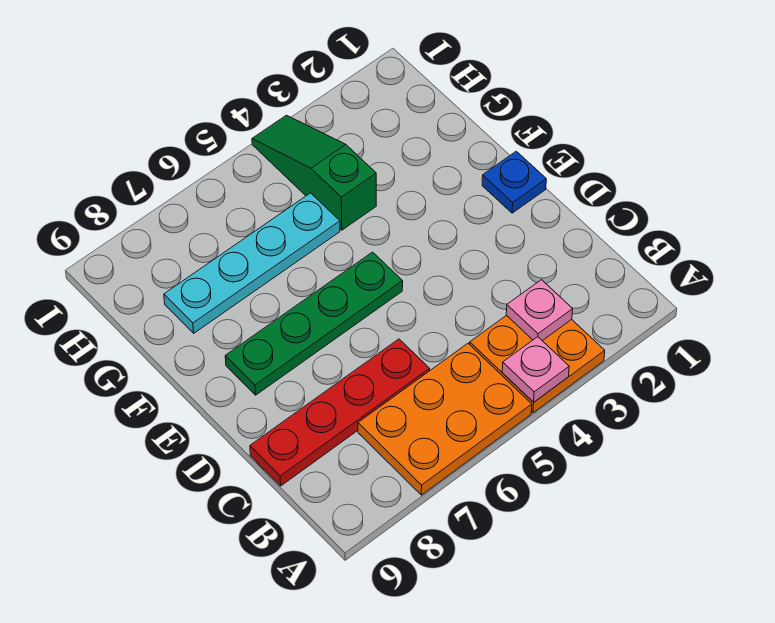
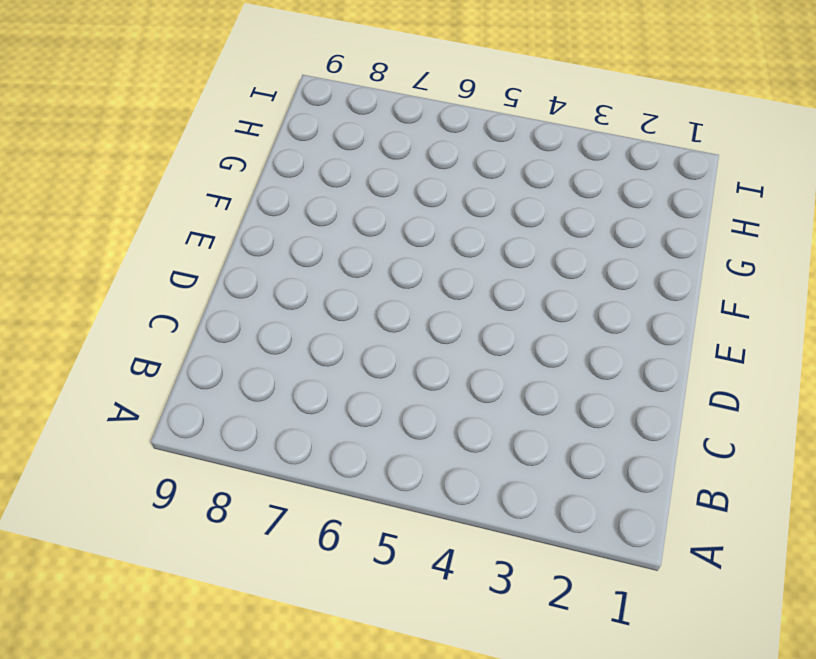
none -> orange plate A3:B4 level 1
none -> orange plate A5:B7 level 1

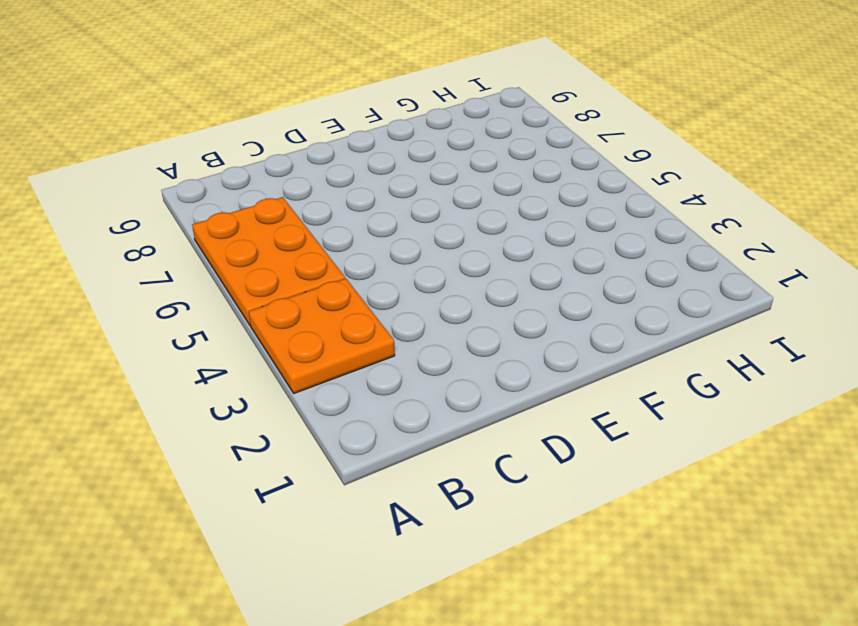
none -> red plate C6:C9 level 1
none -> blue plate E1 level 1

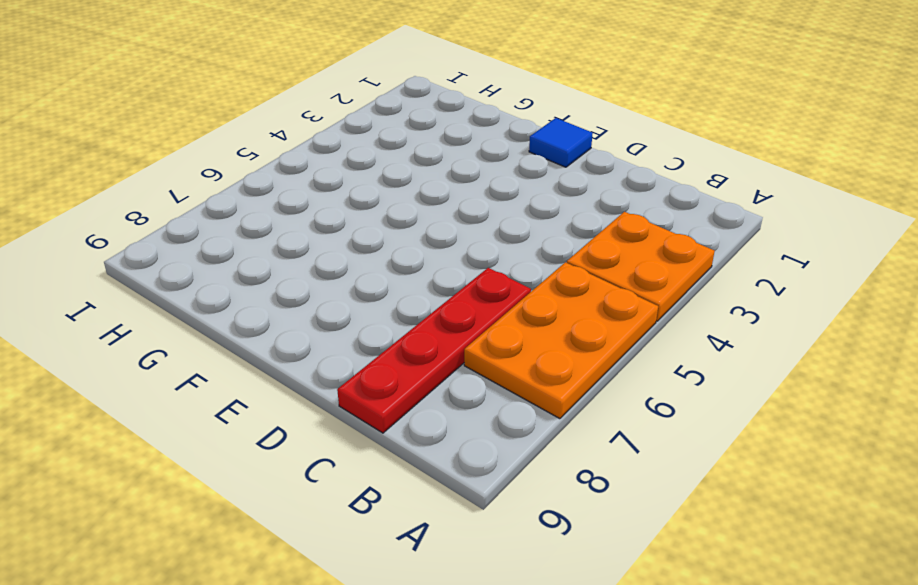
blue tile E1 level 1 -> blue plate E1 level 1
none -> green plate E5:E8 level 1
none -> green slope G4:I4 level 1 top G

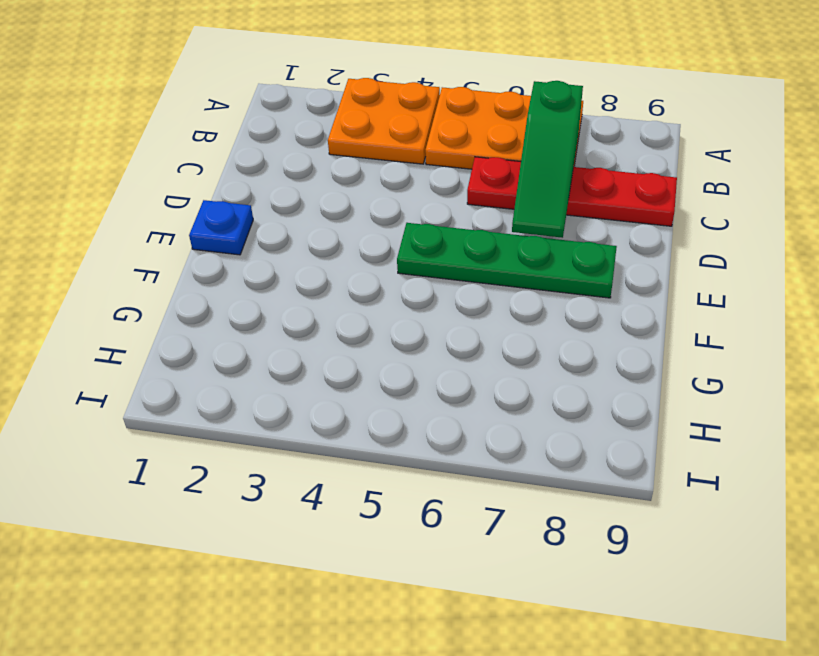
green slope B7:D7 level 2 top B -> green slope G4:I4 level 1 top G
none -> cyan plate G5:G8 level 1
none -> pink plate A4 level 2

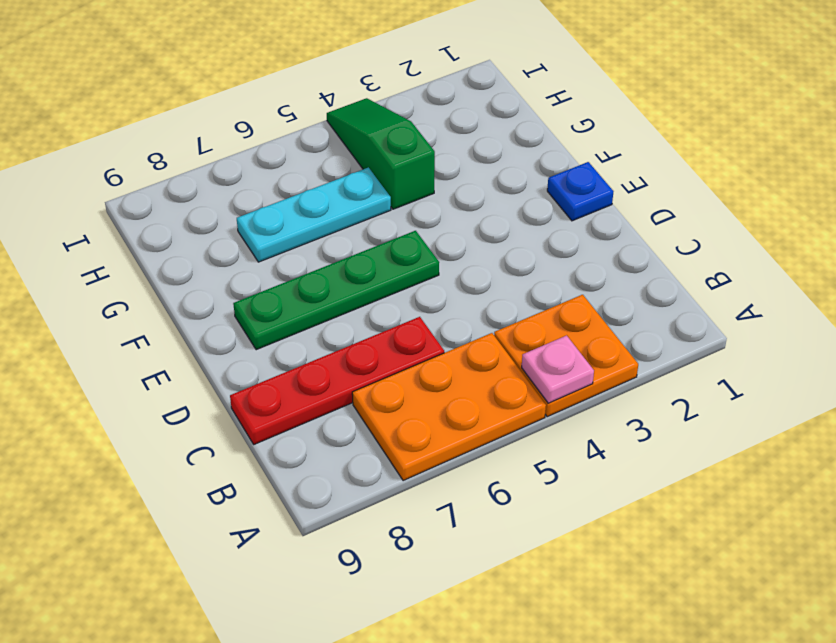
cyan plate G5:G7 level 1 -> cyan plate G5:G8 level 1
none -> pink plate B3 level 2

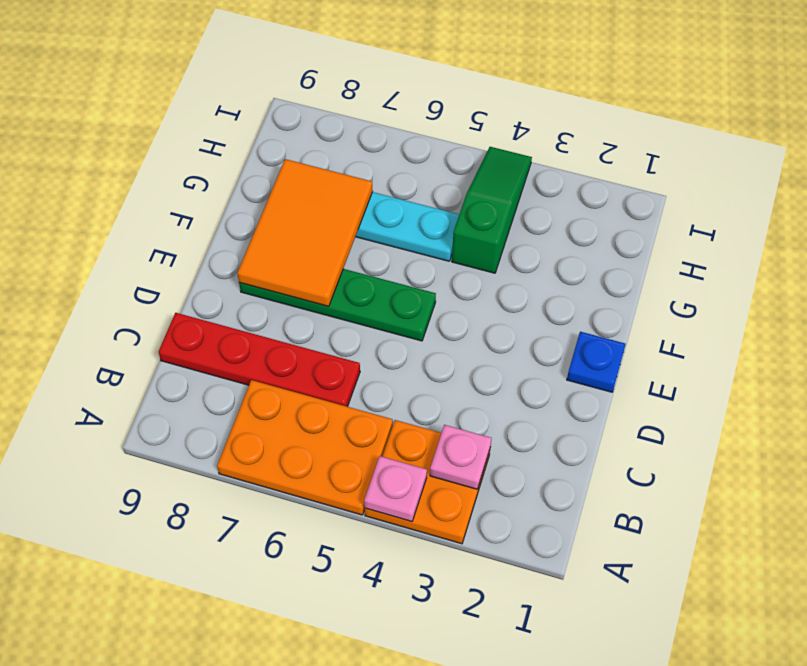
orange tile E7:G8 level 2 -> none

